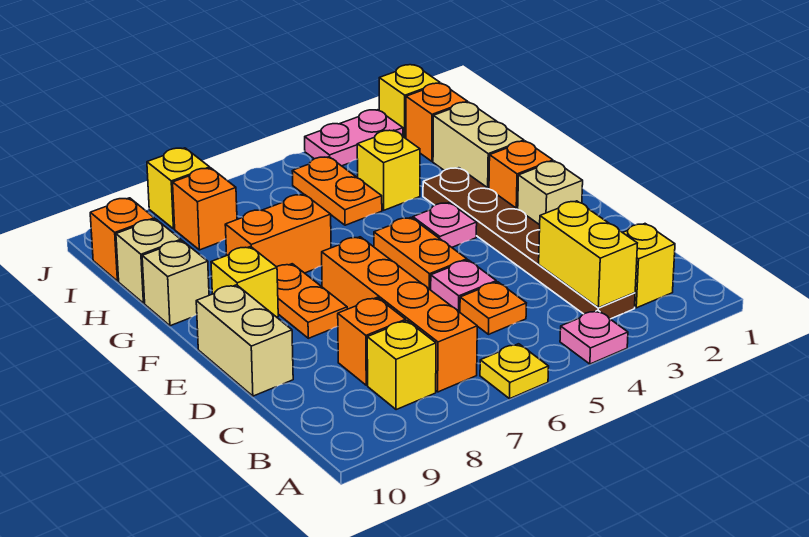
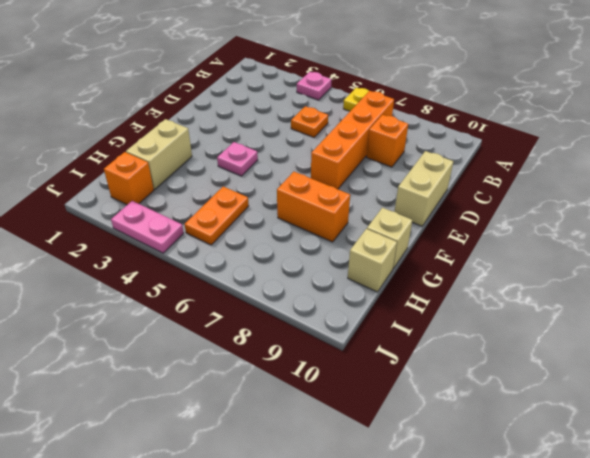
none -> yellow brick B2 level 1
none -> brown plate B3:G3 level 1
none -> yellow brick B8 level 1

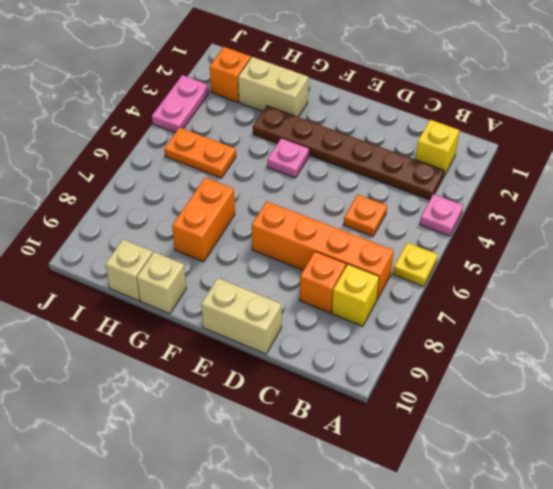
none -> pink plate D5 level 1
none -> tan brick E2 level 1
none -> orange plate E5:F5 level 1

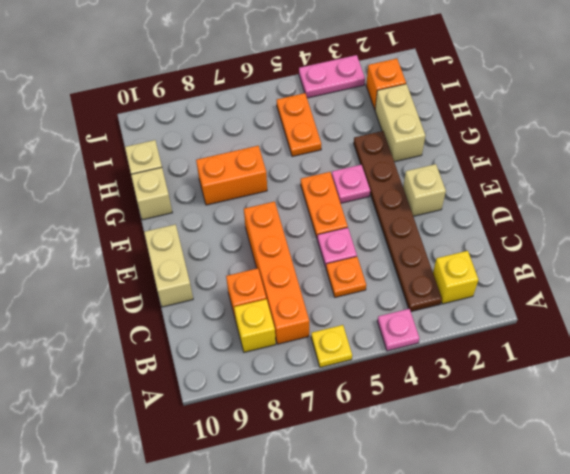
none -> orange plate E8:F8 level 1
none -> orange brick F2 level 1
none -> yellow brick F9 level 1

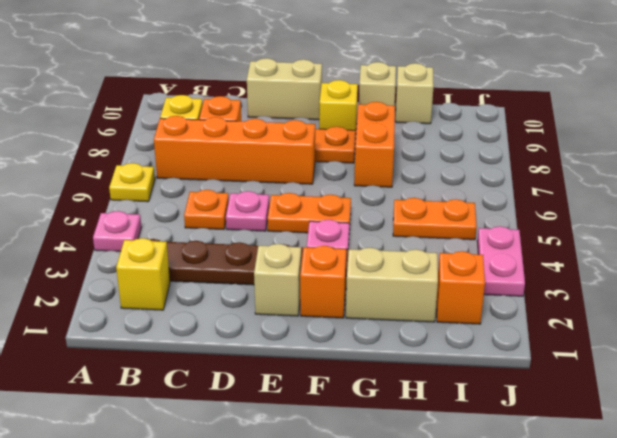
none -> yellow brick H4 level 1
none -> orange brick I8 level 1
none -> orange brick I10 level 1

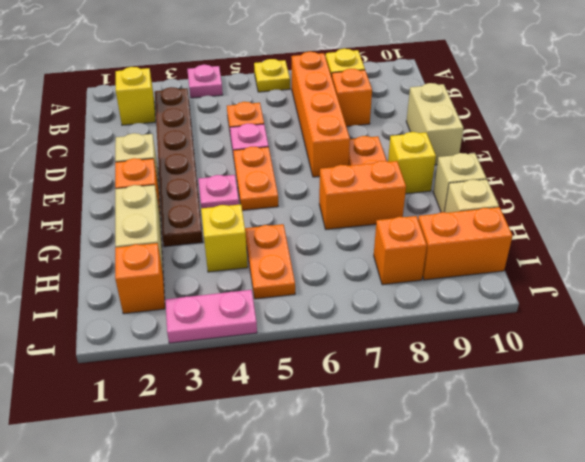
orange brick I9:I10 level 1 -> orange brick I10 level 1
none -> yellow brick J2 level 1
none -> yellow brick J8 level 1
none -> yellow brick B3:C3 level 2

